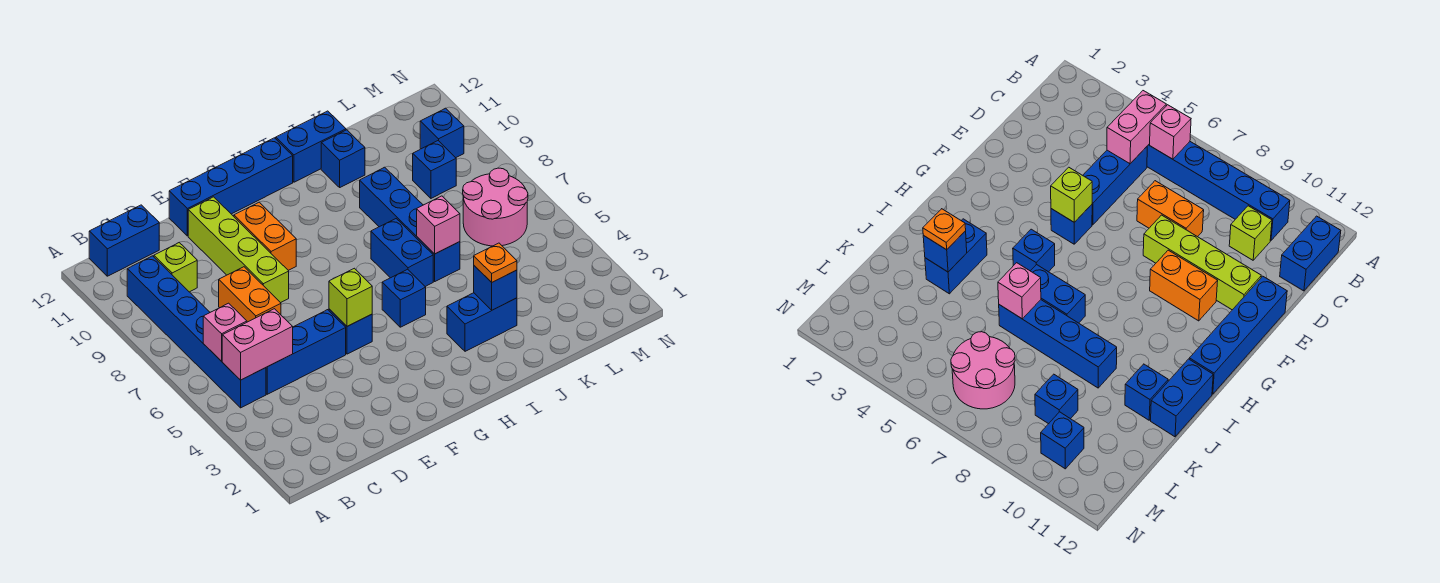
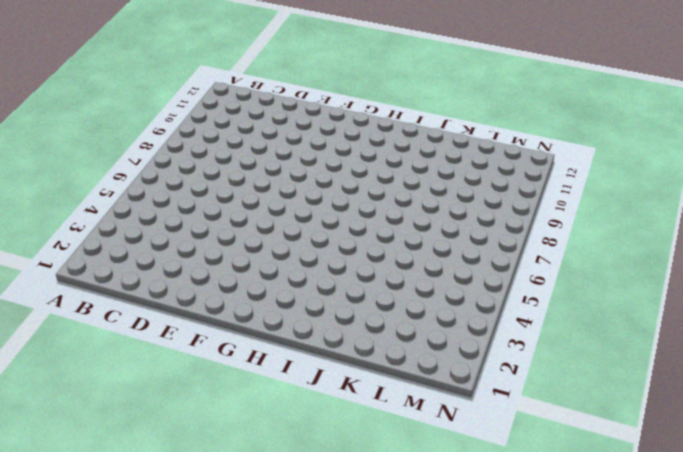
none -> blue brick B5:B10 level 1
none -> blue brick B12:C12 level 1
none -> blue brick C5:E5 level 1

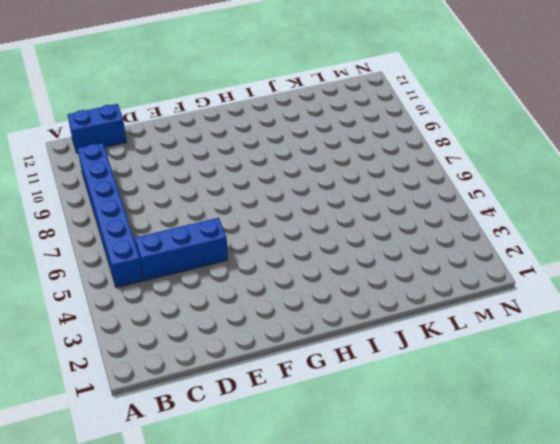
none -> lime brick C10 level 1
none -> orange brick D7:D8 level 1
none -> lime brick E8:E11 level 1

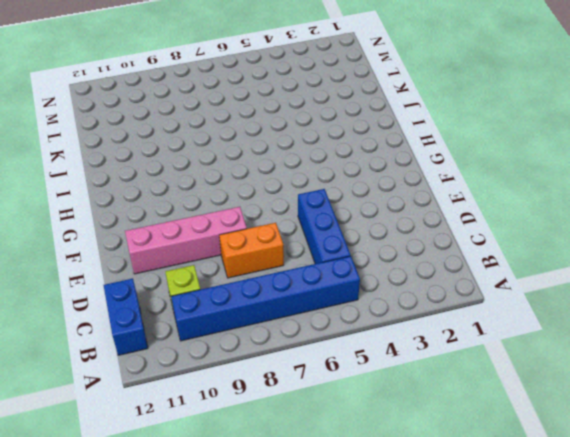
pink brick E8:E11 level 1 -> lime brick E8:E11 level 1
none -> blue brick E12:H12 level 1
none -> blue brick F5 level 1
none -> orange brick F9:F10 level 1

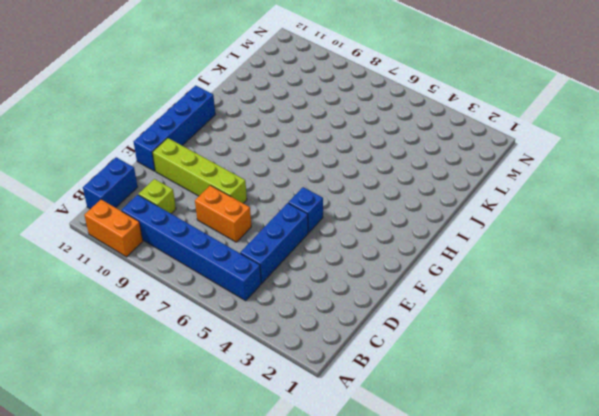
orange brick A10:A11 level 1 -> orange brick F9:F10 level 1
none -> blue brick H5 level 1
none -> blue brick I3:J3 level 1
none -> blue brick I6:I7 level 1

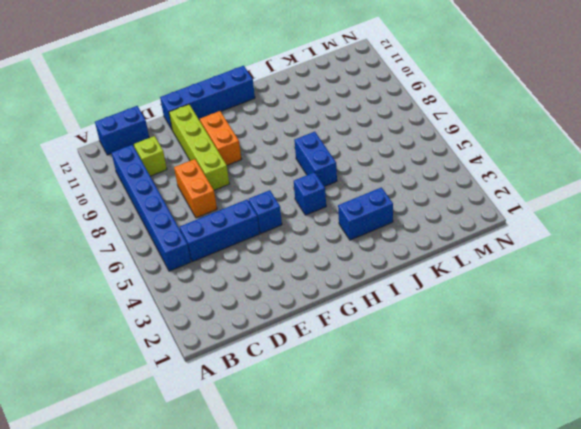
none -> blue brick I12:J12 level 1
none -> blue brick J6:J9 level 1
none -> blue brick J11 level 1

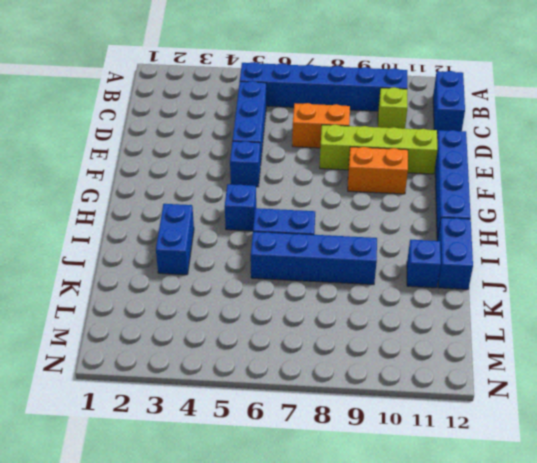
none -> pink round brick L6:M7 level 1
none -> blue brick L9 level 1
none -> blue brick M10 level 1

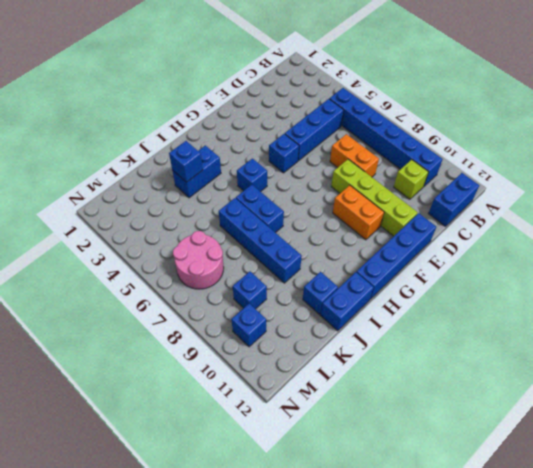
none -> pink brick B5:C5 level 2
none -> pink brick B6 level 2
none -> lime brick F5 level 2

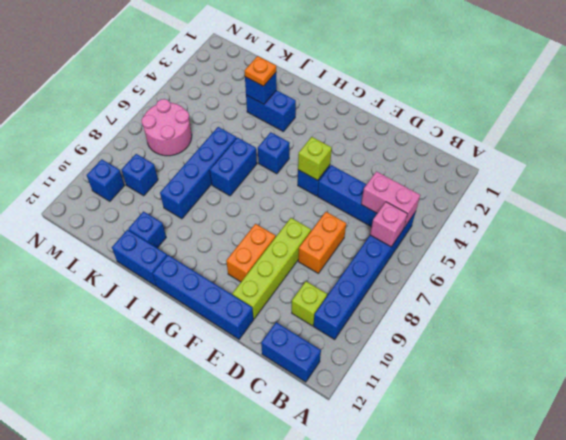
none -> pink brick J6 level 2

